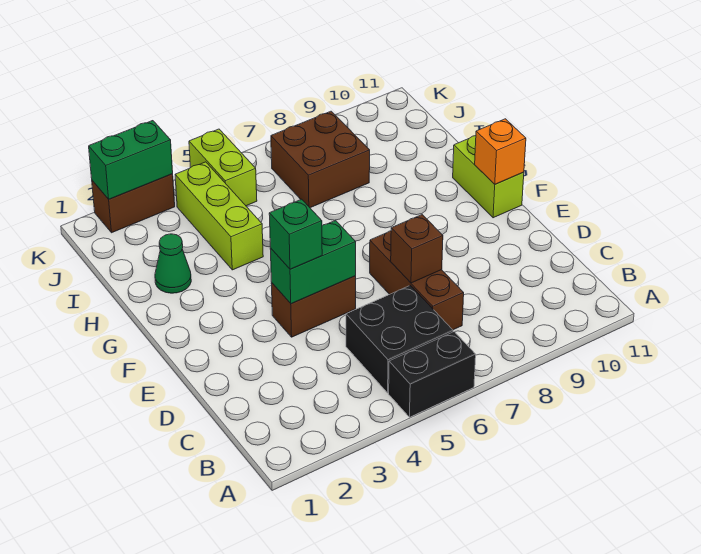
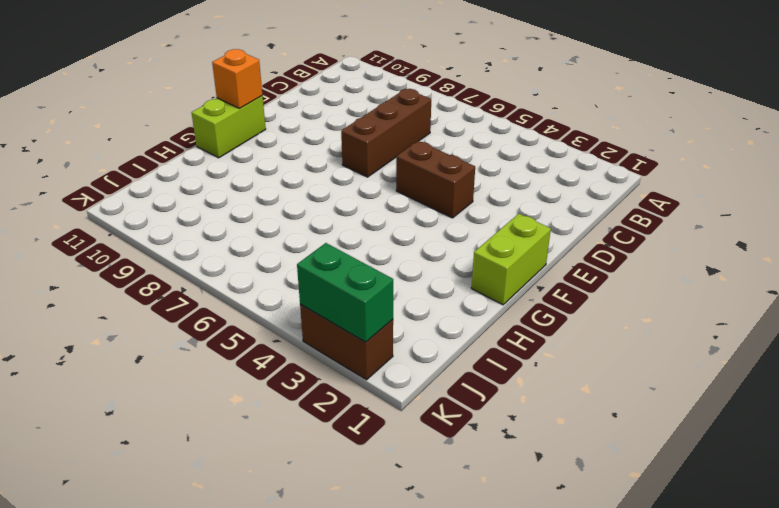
lime brick F1:G1 level 1 -> lime brick J5:K5 level 1
none -> black brick A5:A6 level 1
none -> black brick B5:C6 level 1
none -> green cone H2 level 1

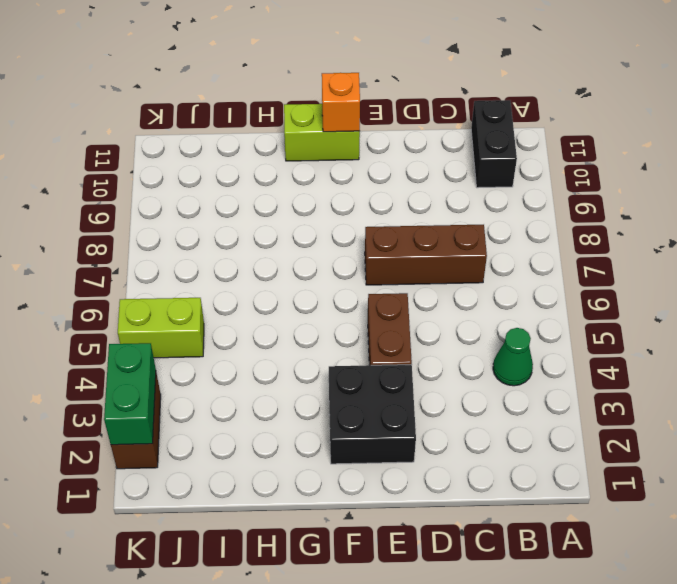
green cone B4 level 1 -> green cone H2 level 1
black brick B10:B11 level 1 -> black brick A5:A6 level 1
black brick E2:F3 level 1 -> black brick B5:C6 level 1
none -> lime brick H4:J4 level 1
none -> brown brick I7:J8 level 1
none -> brown brick D7 level 2

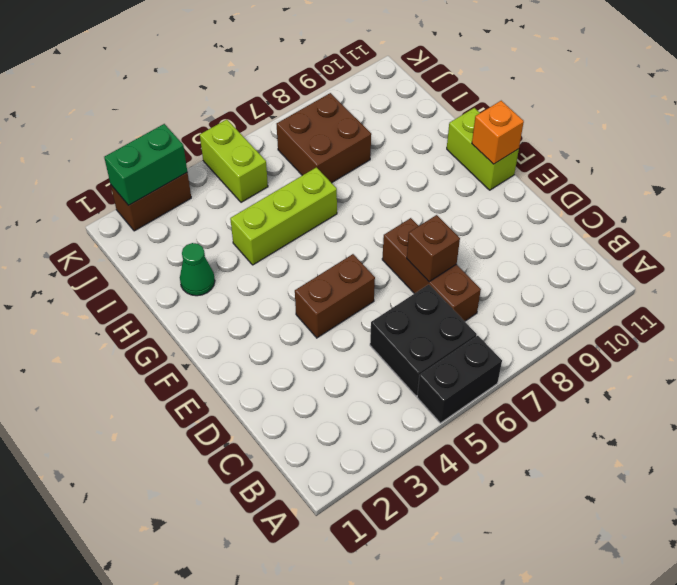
lime brick H4:H6 level 1 -> lime brick H4:J4 level 1
none -> green brick E4:E5 level 2
none -> green brick E4 level 3

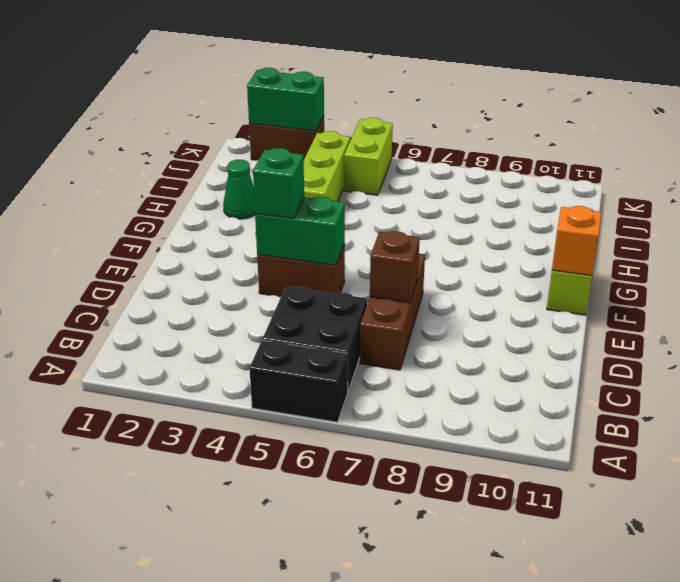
none -> brown brick I7:J8 level 1

